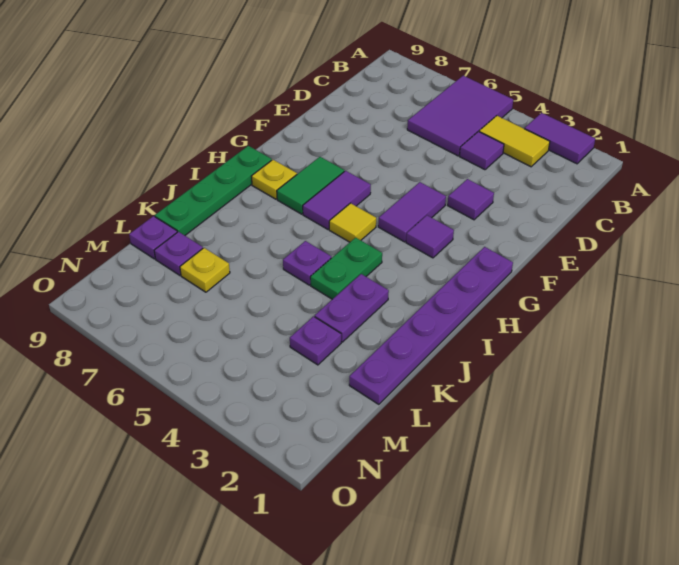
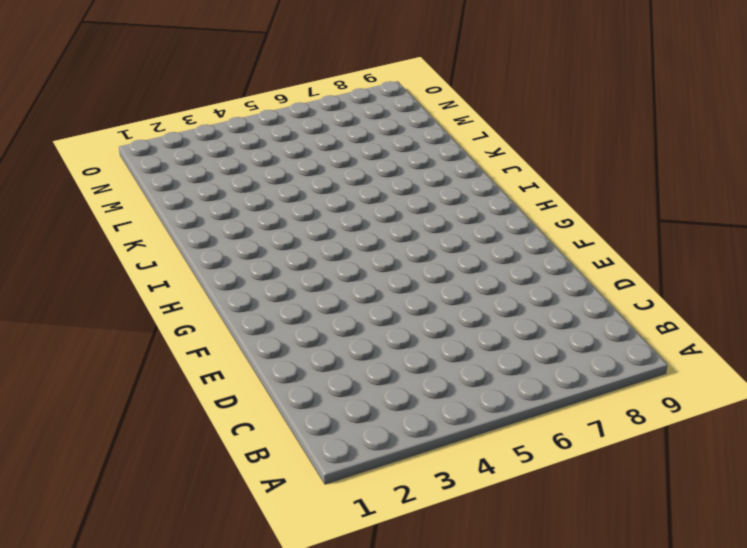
none -> purple tile A2:A3 level 1
none -> purple tile A5:C6 level 1
none -> yellow tile B3:B4 level 1

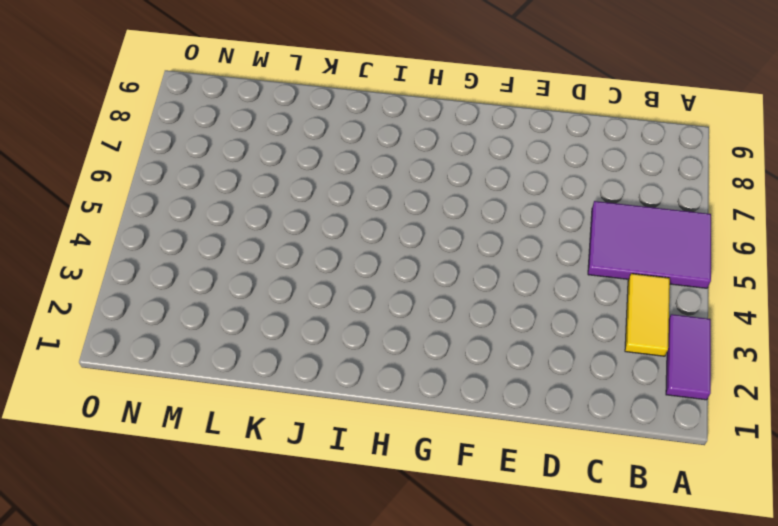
none -> purple tile C4 level 1
none -> purple tile E3 level 1
none -> purple tile F4:G4 level 1

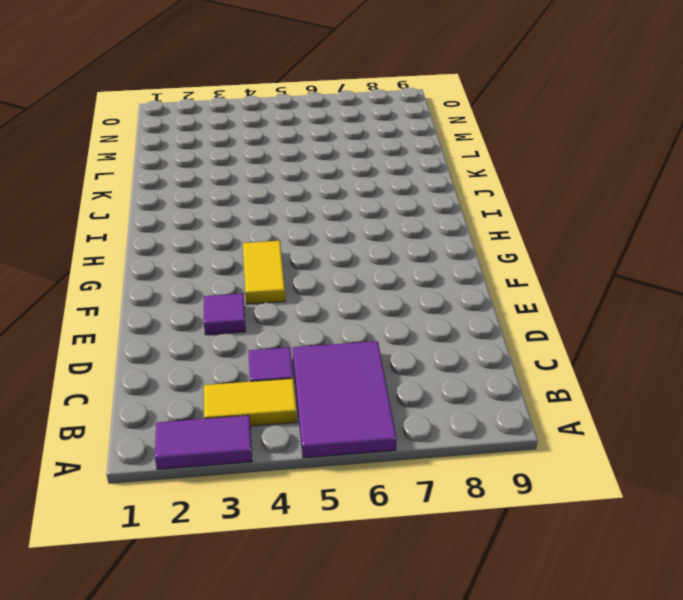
yellow tile F4:G4 level 1 -> purple tile F4:G4 level 1
none -> purple plate G1:L1 level 1
none -> purple tile G3 level 1
none -> purple tile G6:H6 level 1

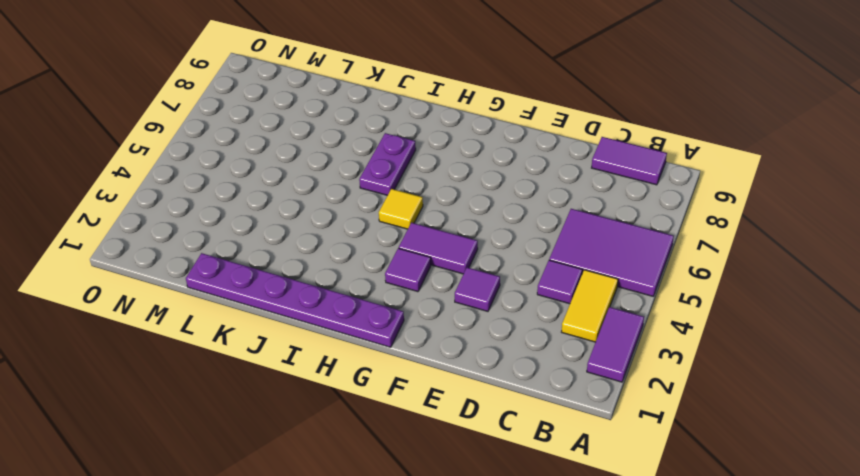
purple tile B9:C9 level 1 -> purple tile G6:H6 level 1
purple plate I6:I7 level 1 -> purple plate J3:K3 level 1
none -> green tile G7:H7 level 1
none -> yellow plate H8 level 1
none -> green plate H9:K9 level 1

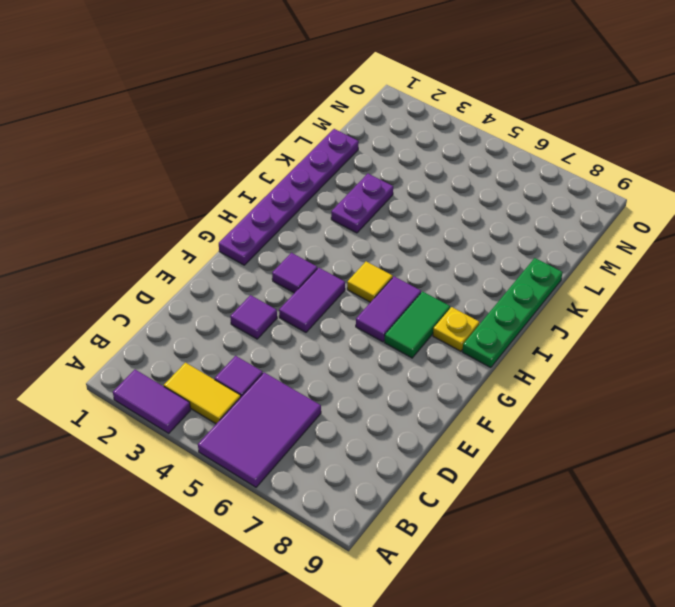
none -> green plate I4:J4 level 1
none -> purple plate J5 level 1
none -> purple plate L3 level 1

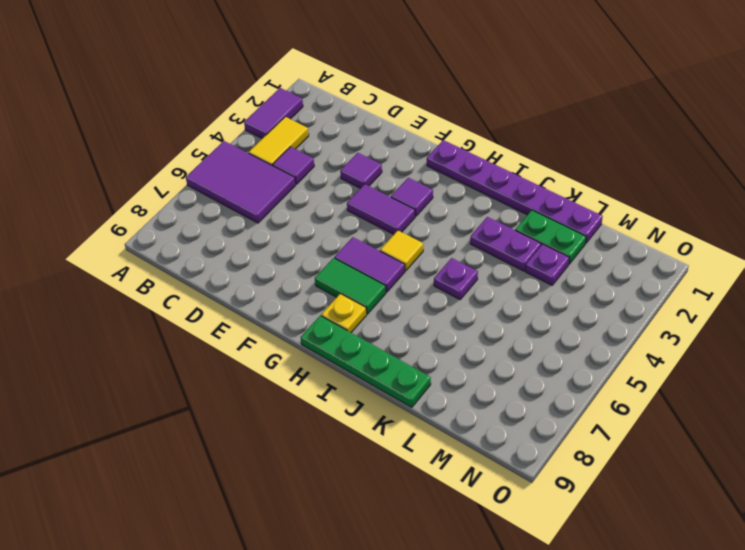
green plate K2:L2 level 1 -> green plate I4:J4 level 1
none -> yellow plate L7 level 1
none -> purple plate L8 level 1
none -> purple plate L9 level 1

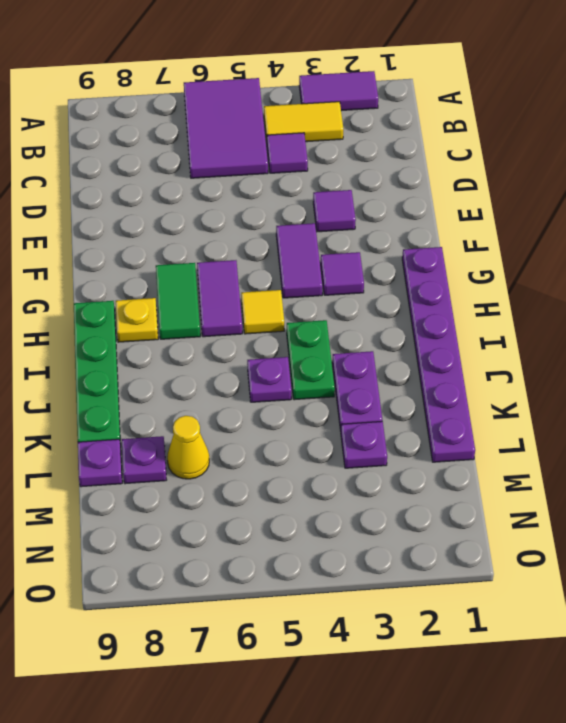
yellow cone L7 level 1 -> yellow plate L7 level 1

